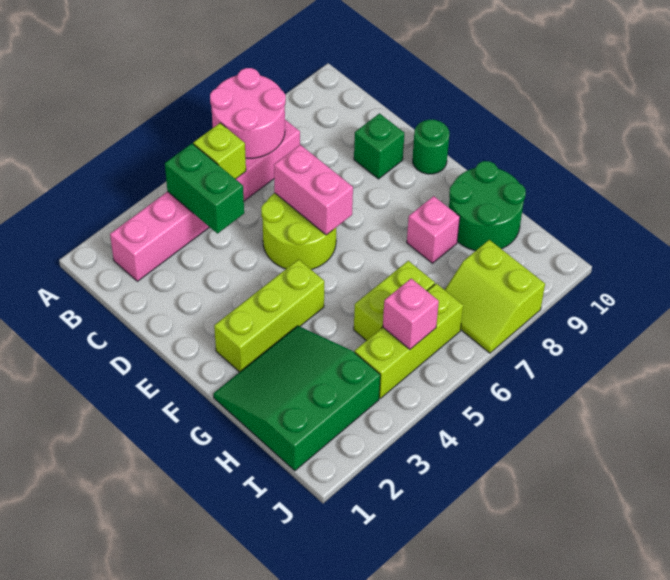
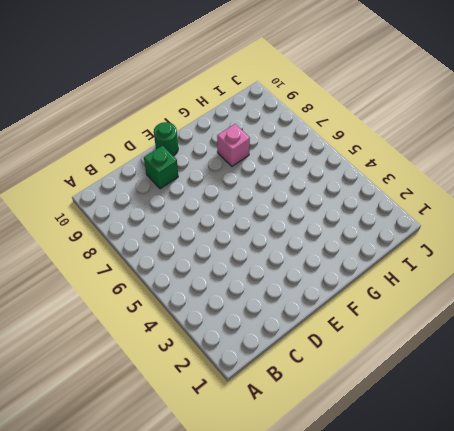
none -> pink brick B2:B7 level 1
none -> lime round brick D5:E6 level 1
none -> lime brick F2:F4 level 1

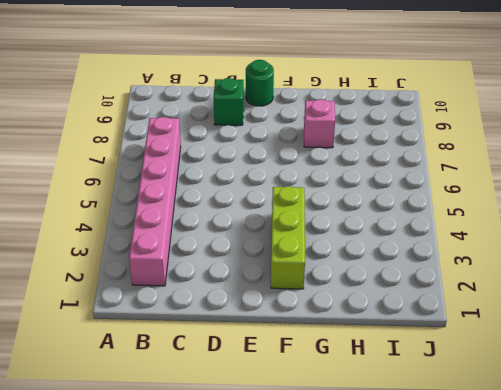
none -> lime round brick D5:E6 level 1
none -> green slope G1:I3 level 1 top I
none -> green round brick G9:H10 level 1

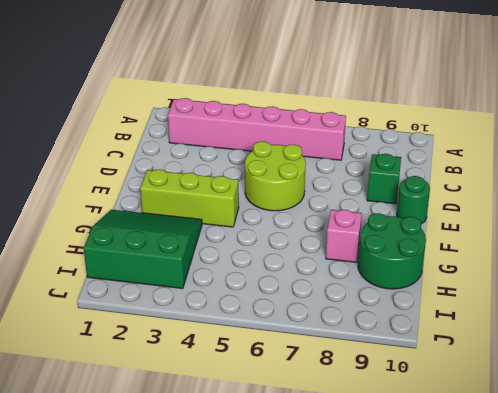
none -> lime brick H5:H6 level 1
none -> lime brick I4:I6 level 1
none -> lime slope I7:J8 level 1 top 8

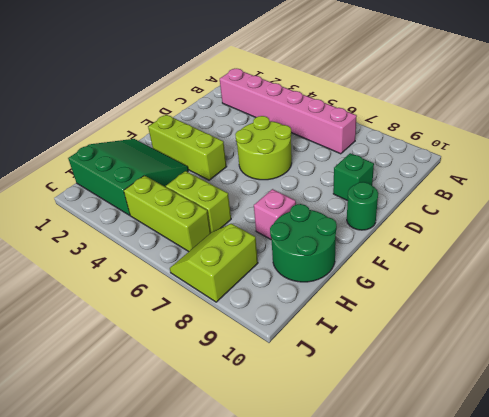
none -> pink round brick A6:B7 level 2
none -> green brick B4:C4 level 2
none -> lime brick B5 level 2

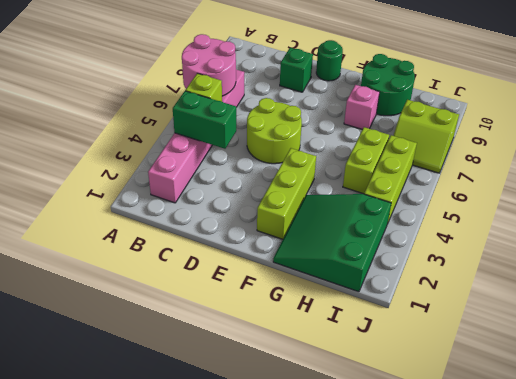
none -> pink brick D6:E6 level 2
none -> pink brick I5 level 2

